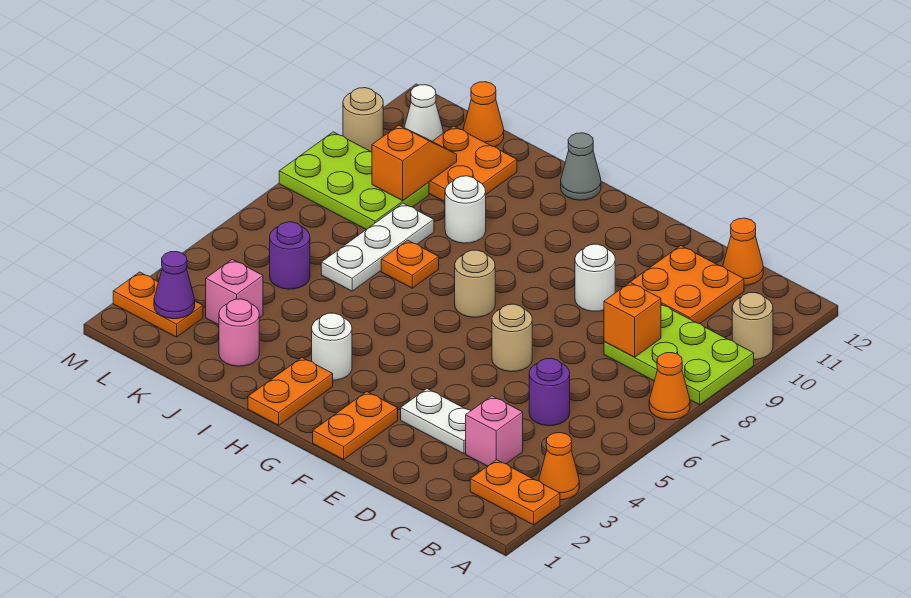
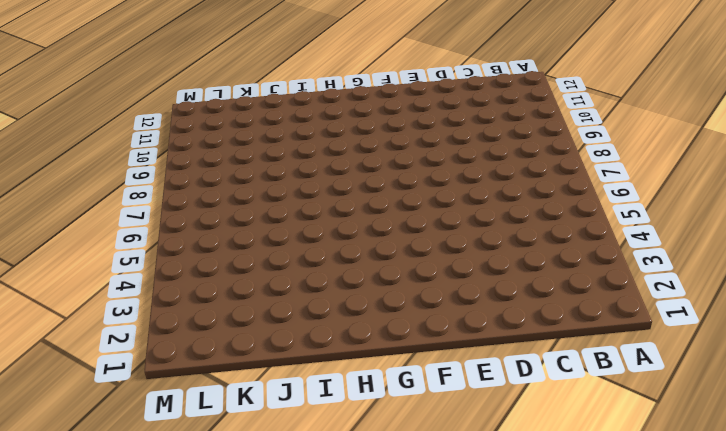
none -> orange plate A2:B2 level 1
none -> orange cone A3 level 1
none -> orange cone A7 level 1
none -> lime plate A8:C9 level 1

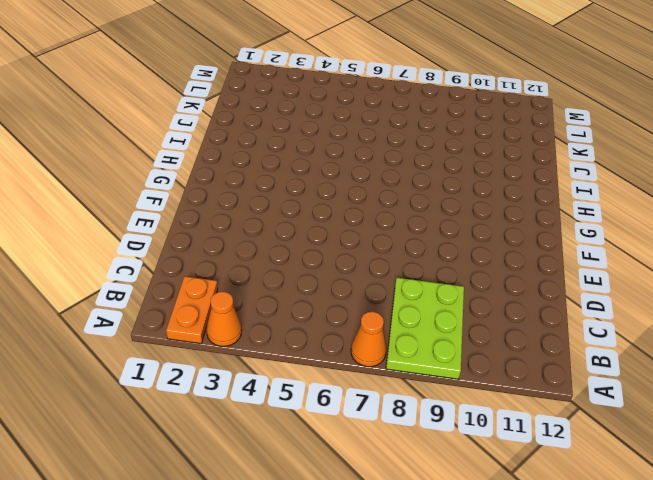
none -> tan round brick A10 level 1
none -> pink brick C3 level 1
none -> purple round brick C5 level 1
none -> orange plate C10:D11 level 1

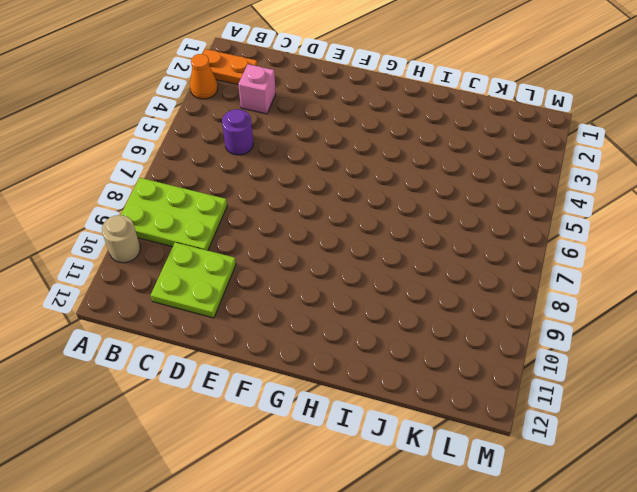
lime plate C10:D11 level 1 -> orange plate C10:D11 level 1
none -> orange cone A7 level 1
none -> orange cone C12 level 1
none -> white plate D3:E3 level 1
none -> tan round brick E6 level 1

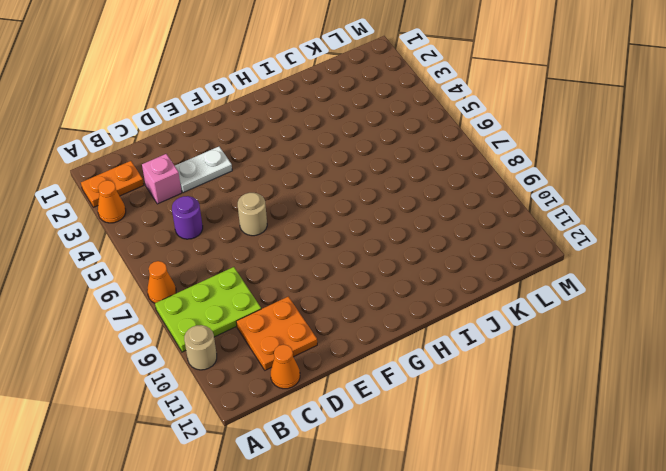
none -> white round brick E9 level 1
none -> orange plate F1:F2 level 1
none -> tan round brick G7 level 1
none -> orange plate H1:H2 level 1

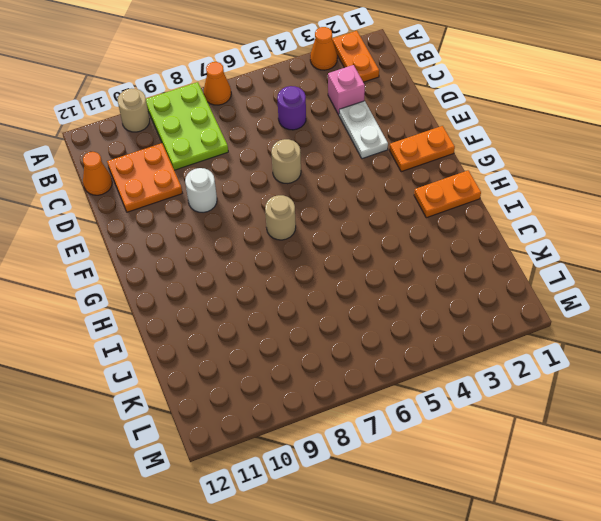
none -> white round brick H3 level 1
none -> grey cone H12 level 1
none -> orange plate I7 level 1
none -> white round brick I9 level 1

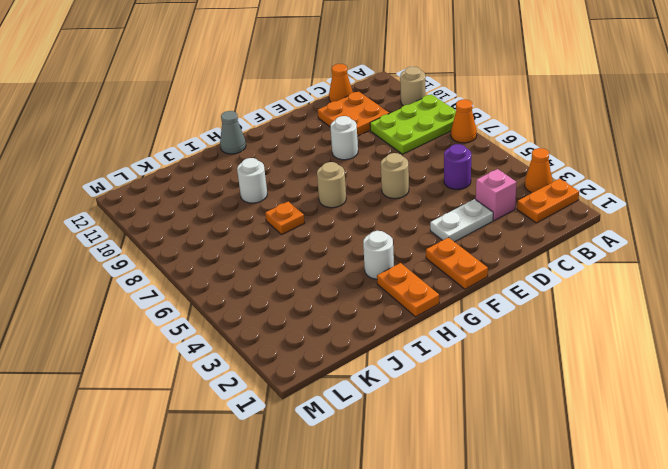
none -> pink round brick J2 level 1
none -> white plate J6:J8 level 1
none -> orange plate J10:K11 level 1
none -> pink brick K3 level 1

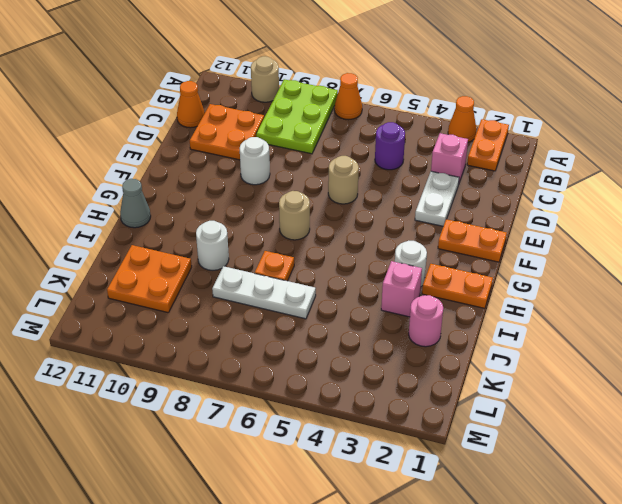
pink brick I3 level 1 -> pink brick K3 level 1
none -> purple round brick K5 level 1
none -> lime plate K8:M9 level 1
none -> orange cone K12 level 1
none -> orange plate L2:M2 level 1

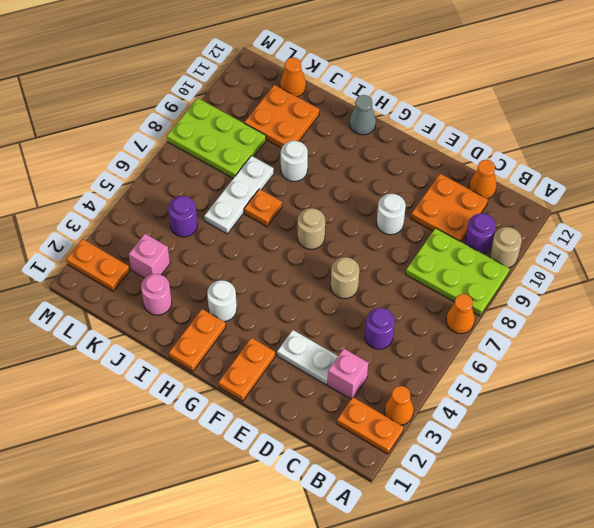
purple round brick B10 level 1 -> none
none -> white cone L11 level 1
none -> tan round brick M10 level 1
none -> orange brick C8 level 2
none -> orange slope K9:K10 level 2 top 9

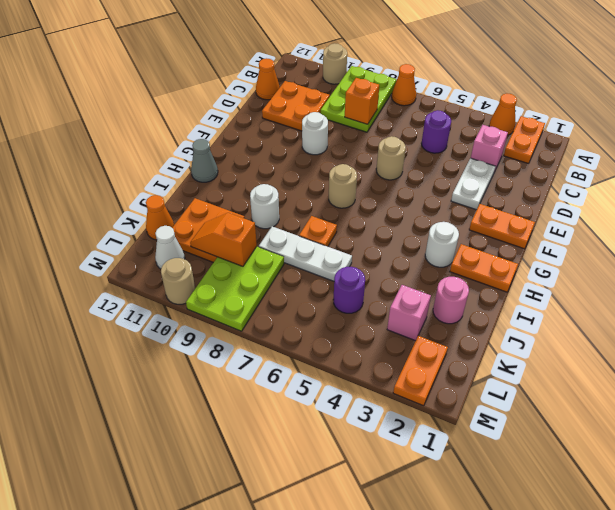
none -> purple cone L2 level 2

